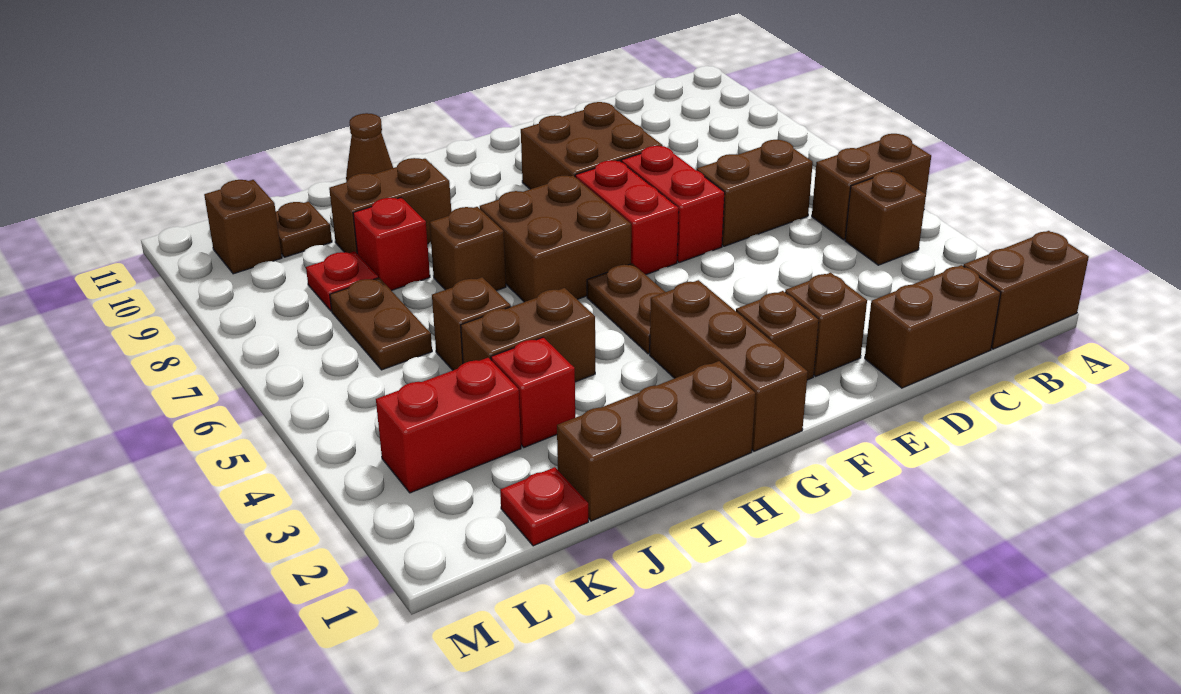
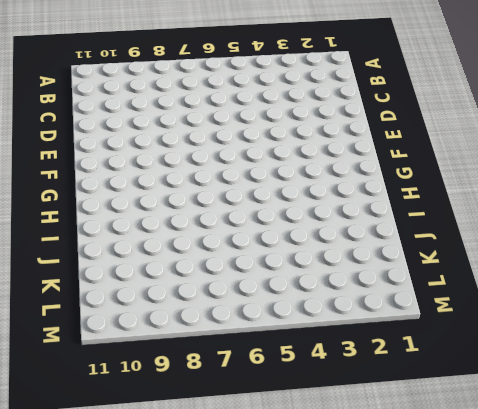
none -> brown brick A1:B1 level 1
none -> brown brick A5:B5 level 1
none -> brown brick B4 level 1

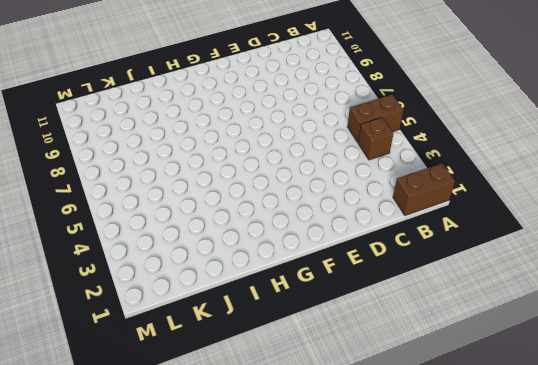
none -> brown brick C1:D1 level 1
none -> brown brick C6:D6 level 1
none -> brown brick E2 level 1

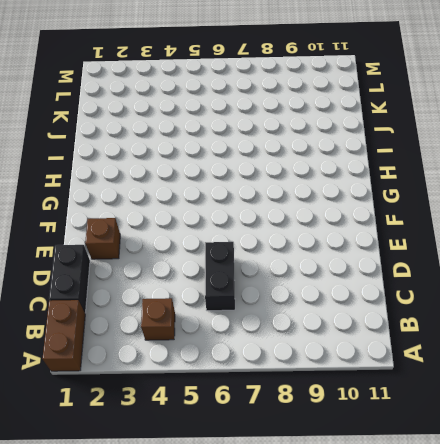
black brick C1:D1 level 1 -> brown brick C1:D1 level 1
black brick C6:D6 level 1 -> brown brick C6:D6 level 1
none -> brown brick A5:B5 level 1
none -> red brick E6:E7 level 1
none -> brown brick E8:F9 level 1

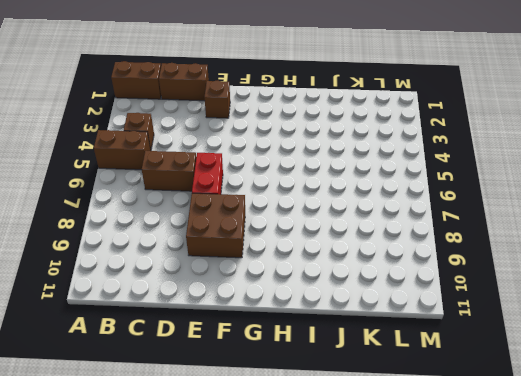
none -> brown brick F2 level 1
none -> red brick F6:F7 level 1
none -> brown brick G1:G3 level 1

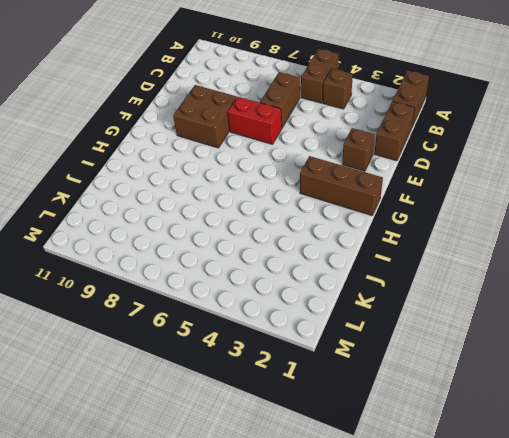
none -> brown brick F2 level 1
none -> red brick F6:F7 level 1
none -> brown plate G4:G5 level 1

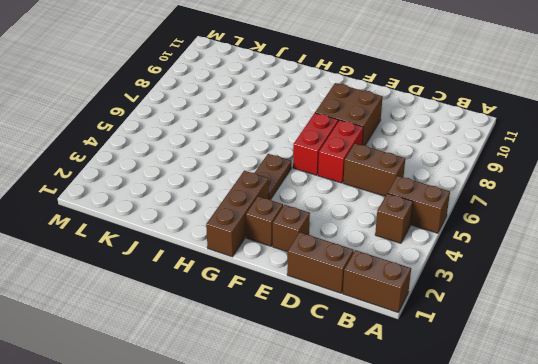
none -> brown brick G6:H7 level 1
none -> brown brick H1:J1 level 1
none -> brown brick I4:J4 level 1

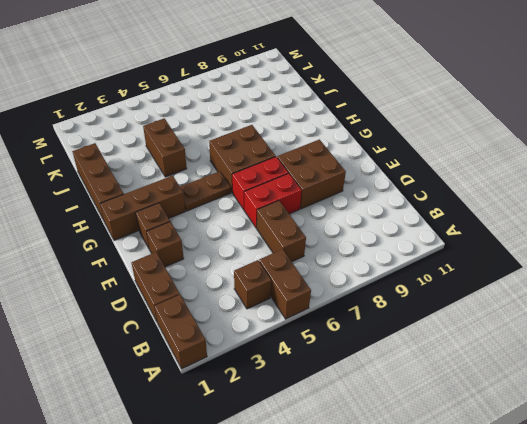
none -> brown brick I7 level 1
none -> brown brick I9:J9 level 1
none -> brown cone I11 level 1

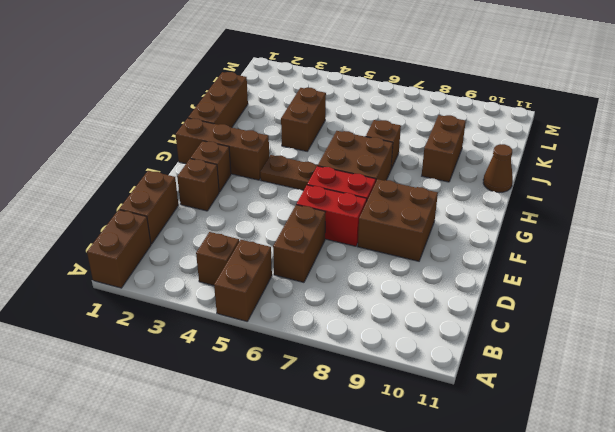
none -> red brick J3 level 1
none -> brown brick J5 level 1
none -> red brick J8 level 1

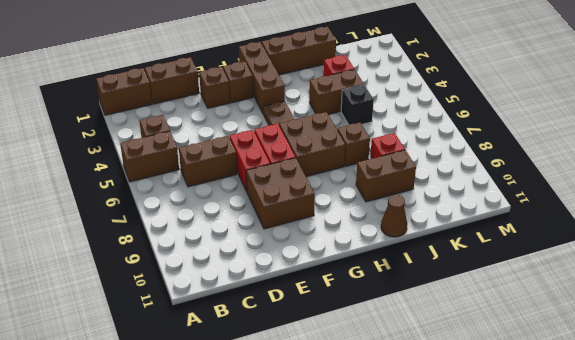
black brick J5 level 1 -> brown brick J5 level 1
none -> red plate K1 level 1
none -> red brick K3:L3 level 1
none -> brown plate K6:K7 level 1

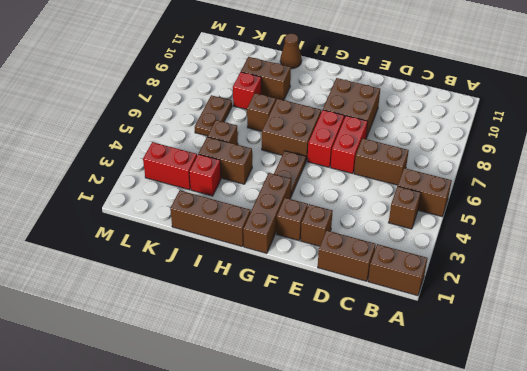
none -> red plate K1 level 1
none -> red plate K8 level 1
none -> brown plate K10 level 1

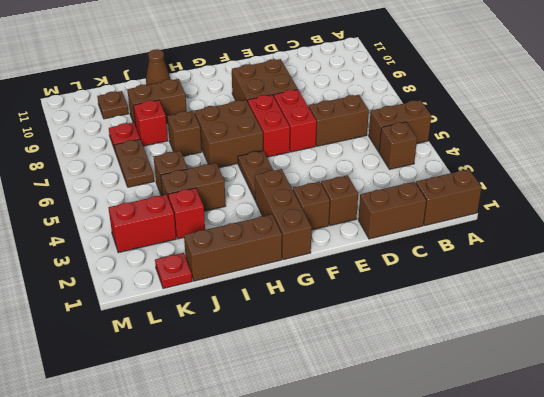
none -> brown brick L10 level 1

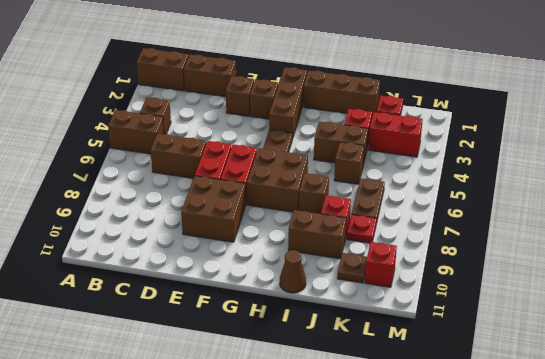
red brick L10 level 1 -> brown brick L10 level 1

